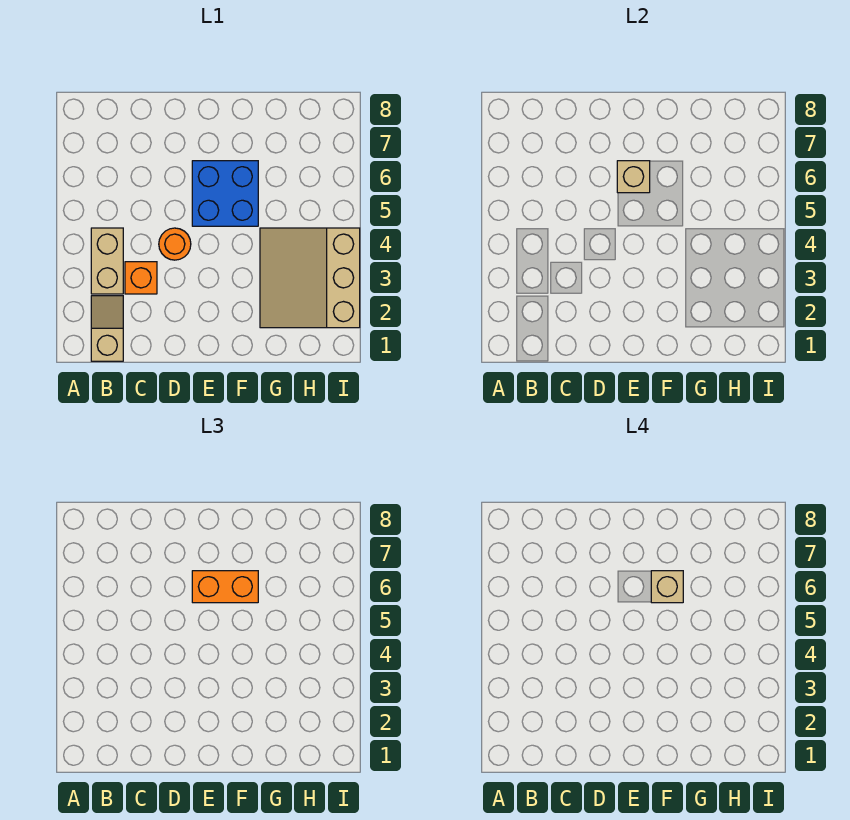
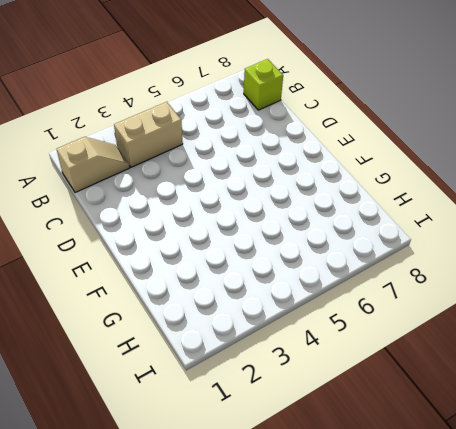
lime brick B8 level 1 -> none
none -> orange brick C3 level 1
none -> orange round brick D4 level 1

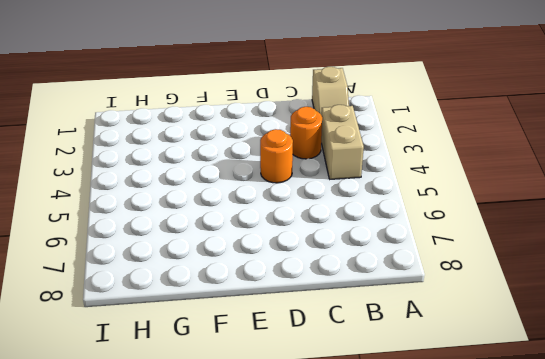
orange round brick C3 level 1 -> orange brick C3 level 1
none -> blue brick E5:F6 level 1
none -> tan slope G2:I4 level 1 top I

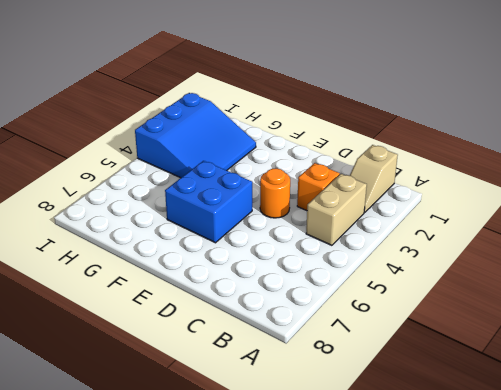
blue slope G2:I4 level 1 top I -> tan slope G2:I4 level 1 top I
none -> tan brick E6 level 2
none -> orange brick E6:F6 level 3

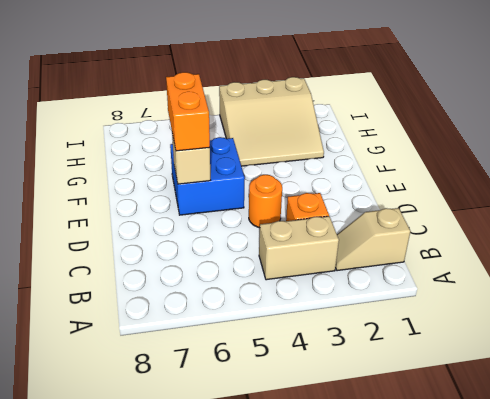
none -> tan brick F6 level 4

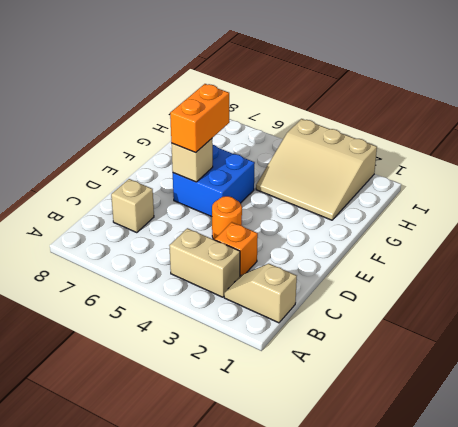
tan brick C7 level 1 -> tan brick F6 level 4

